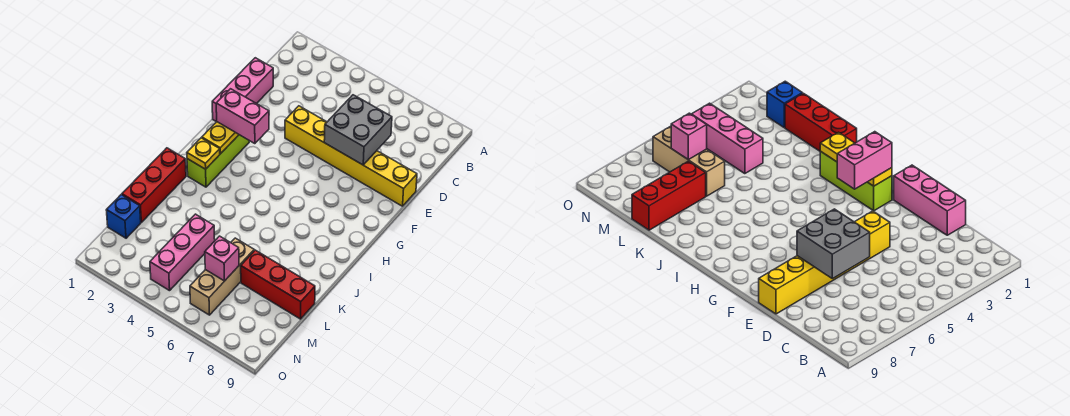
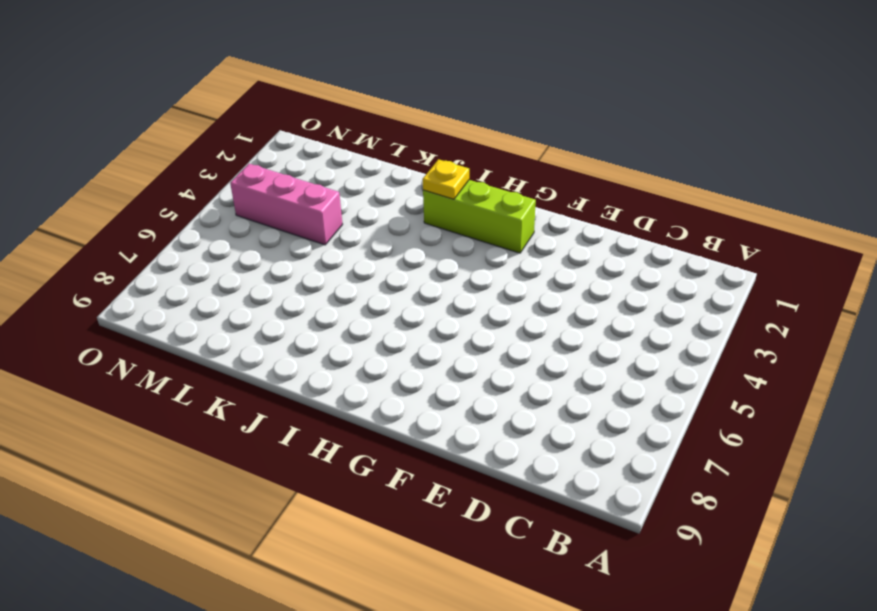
none -> pink brick D1:F1 level 1
none -> yellow brick E4:E9 level 1
none -> red brick J1:L1 level 1

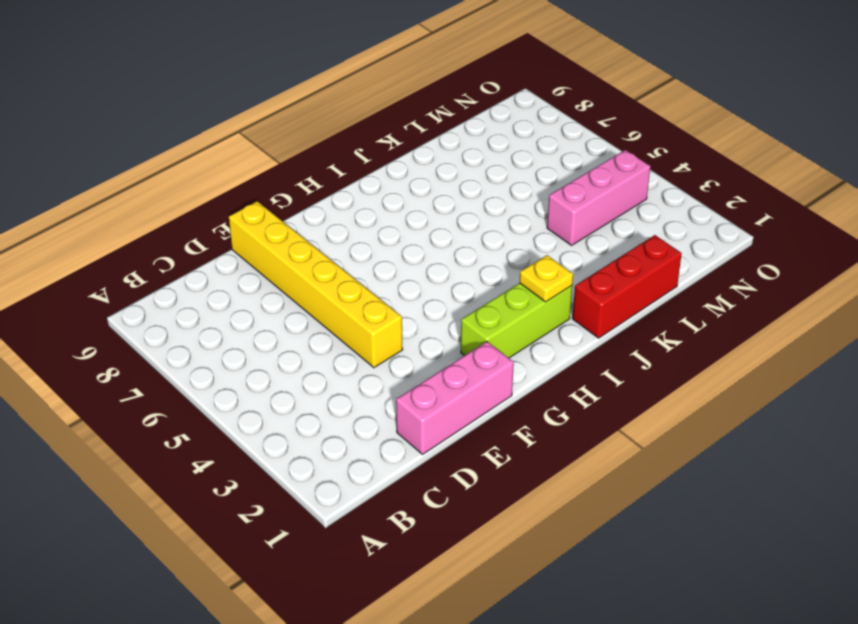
none -> tan brick L6:N6 level 1
none -> red brick L7:L9 level 1
none -> blue brick M1 level 1

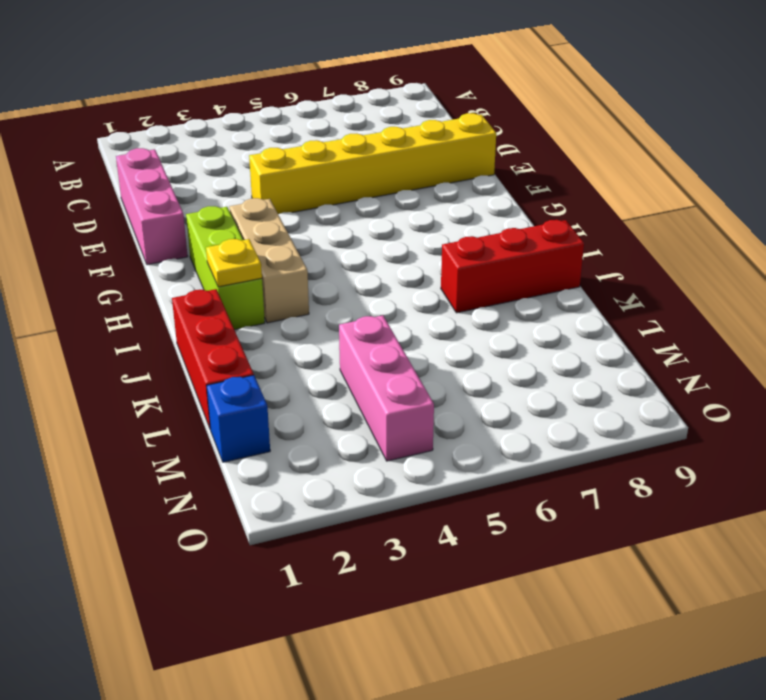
tan brick G3:I3 level 1 -> tan brick L6:N6 level 1
red brick J7:J9 level 1 -> red brick L7:L9 level 1
none -> grey brick D6:E7 level 2
none -> yellow plate G2:H2 level 2
none -> pink brick M6 level 2

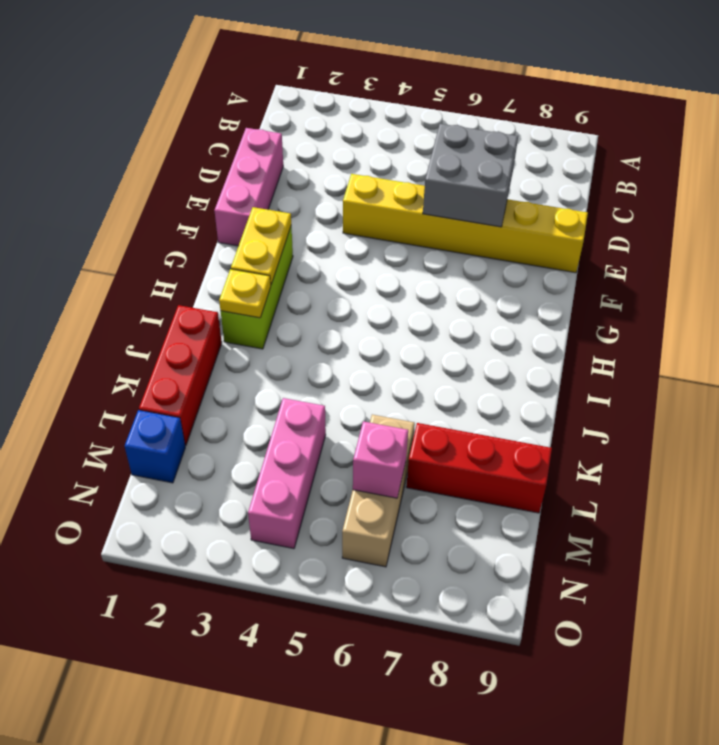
none -> pink brick G2:G3 level 3

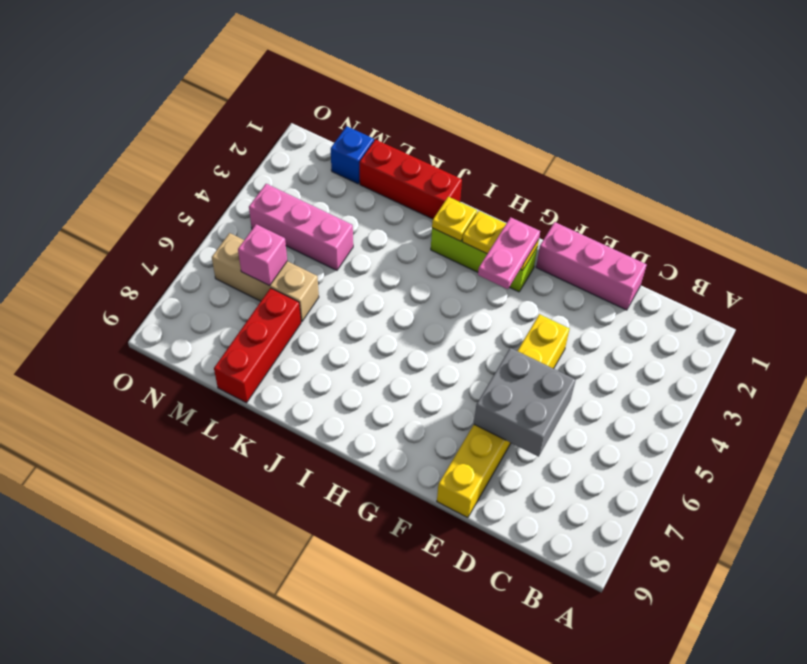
pink plate G2:G3 level 3 -> pink brick G2:G3 level 3

